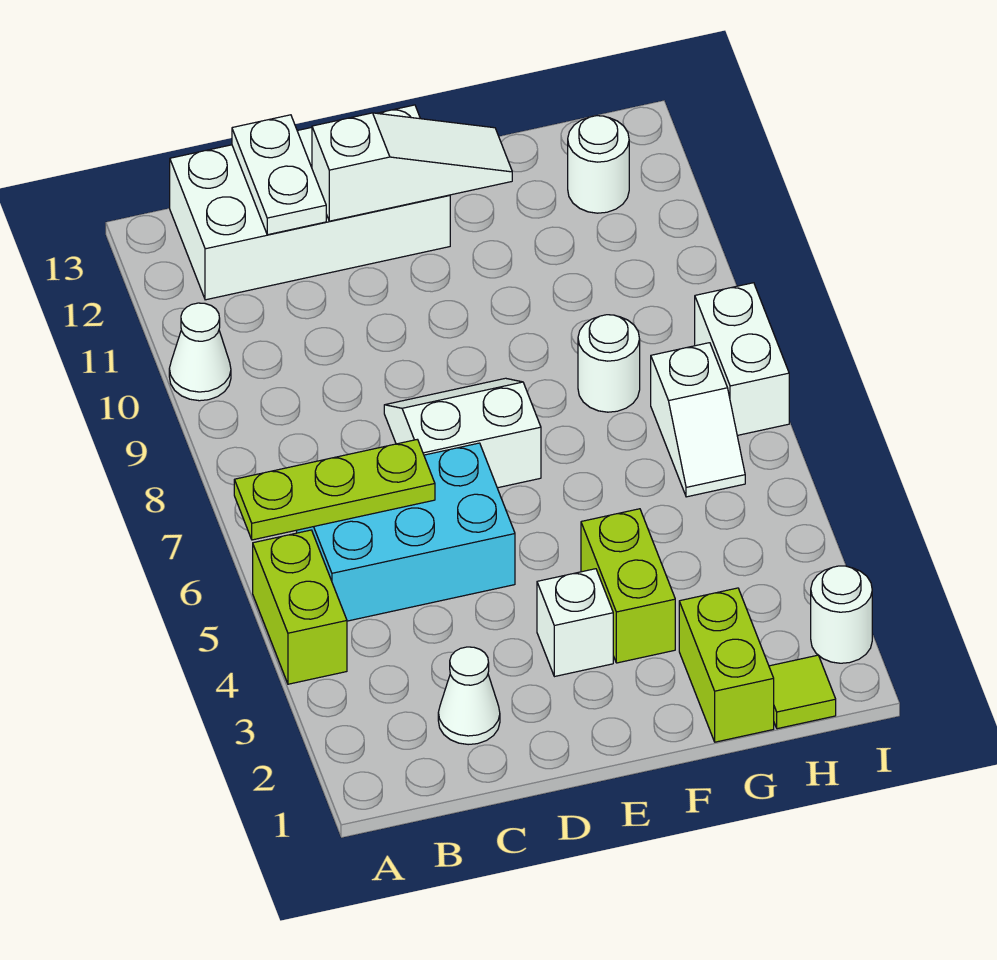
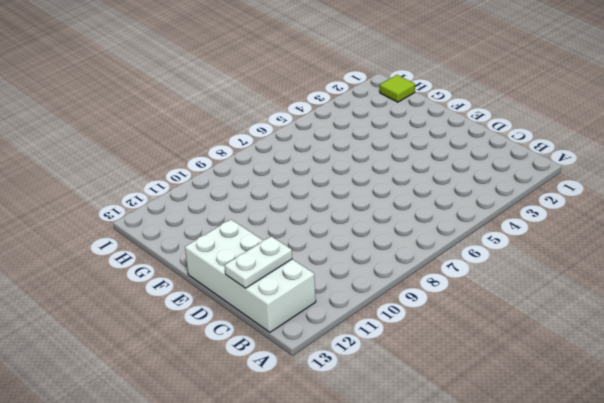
none -> lime brick A4:A5 level 1
none -> white cone A10 level 1
none -> cyan brick B5:D6 level 1

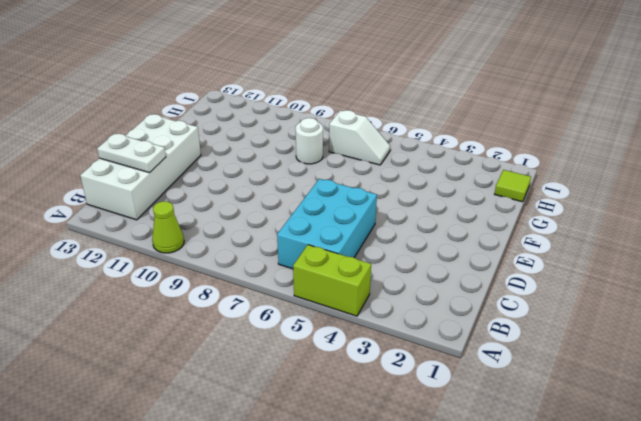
lime cone A10 level 1 -> white cone A10 level 1
none -> white cone C2 level 1
none -> white slope D7:E8 level 1 top 7
none -> white brick E3 level 1

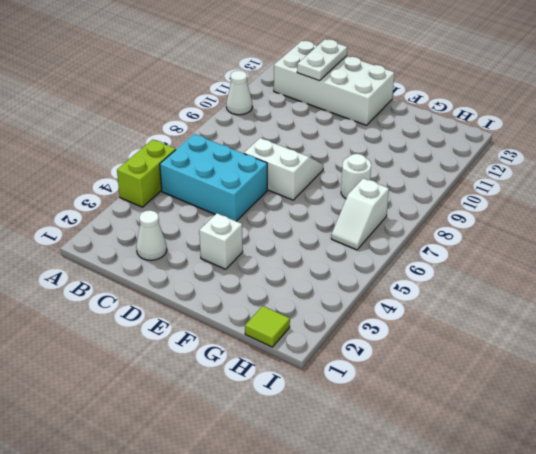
none -> lime brick F3:F4 level 1
none -> lime brick G1:G2 level 1
none -> white round brick H12 level 1

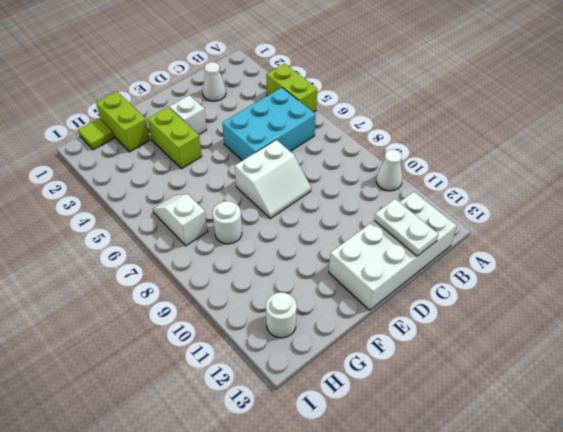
none -> white round brick I2 level 1
none -> white brick I7:I8 level 1
none -> lime plate A6:C6 level 2

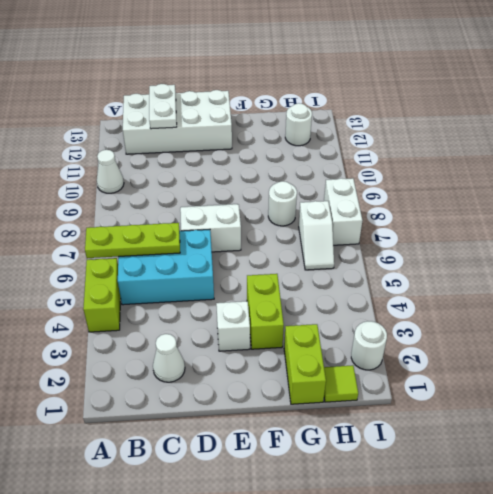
none -> white slope D12:F12 level 2 top D

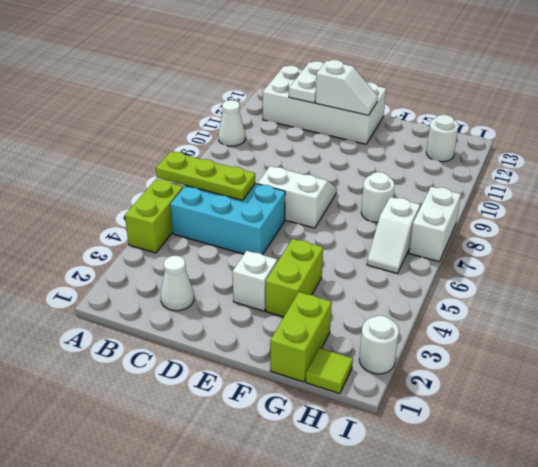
white slope D12:E12 level 2 top D -> white slope D12:F12 level 2 top D

